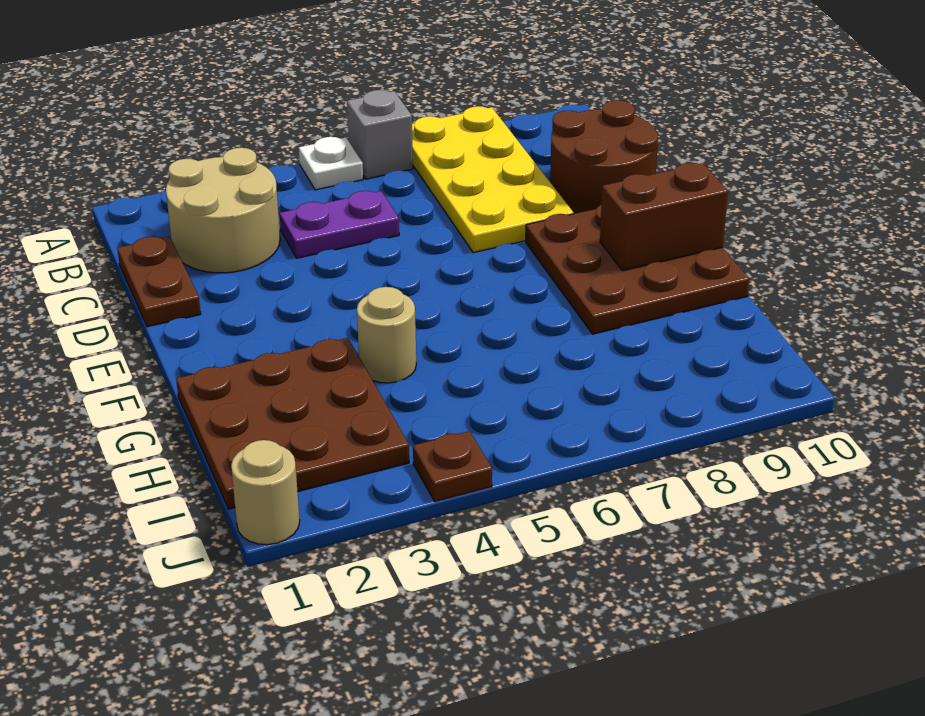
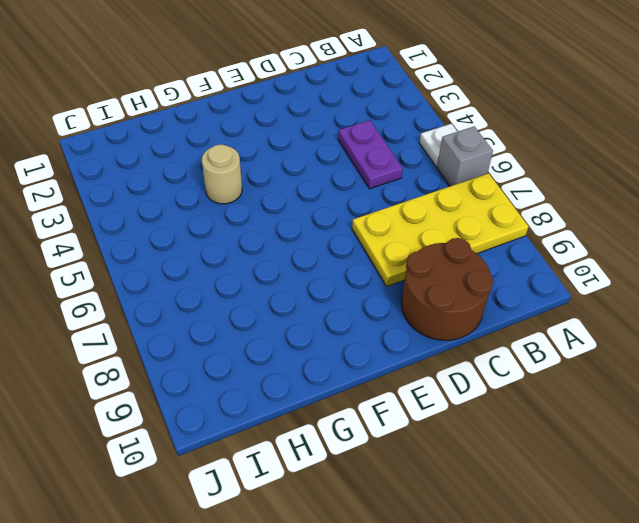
none -> tan round brick B2:C3 level 1
none -> brown plate C1:D1 level 1
none -> brown plate E8:G10 level 1

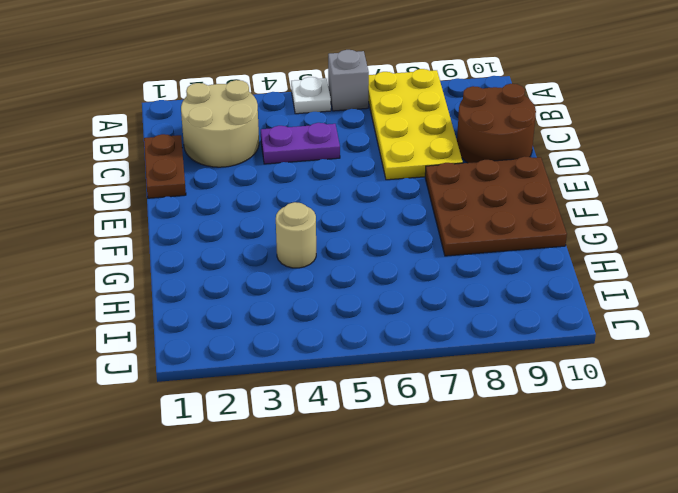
none -> brown plate G1:I3 level 1
none -> tan round brick J1 level 1
none -> brown plate J4 level 1

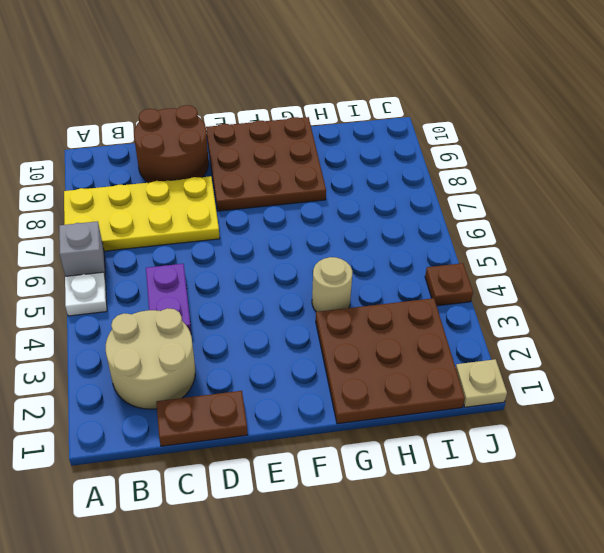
tan plate J1 level 1 -> tan round brick J1 level 1
none -> brown brick F9:F10 level 2

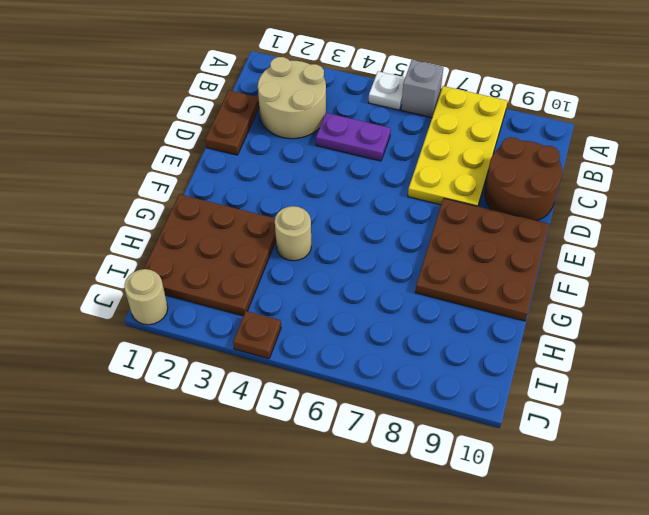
none -> brown brick F9:F10 level 2

